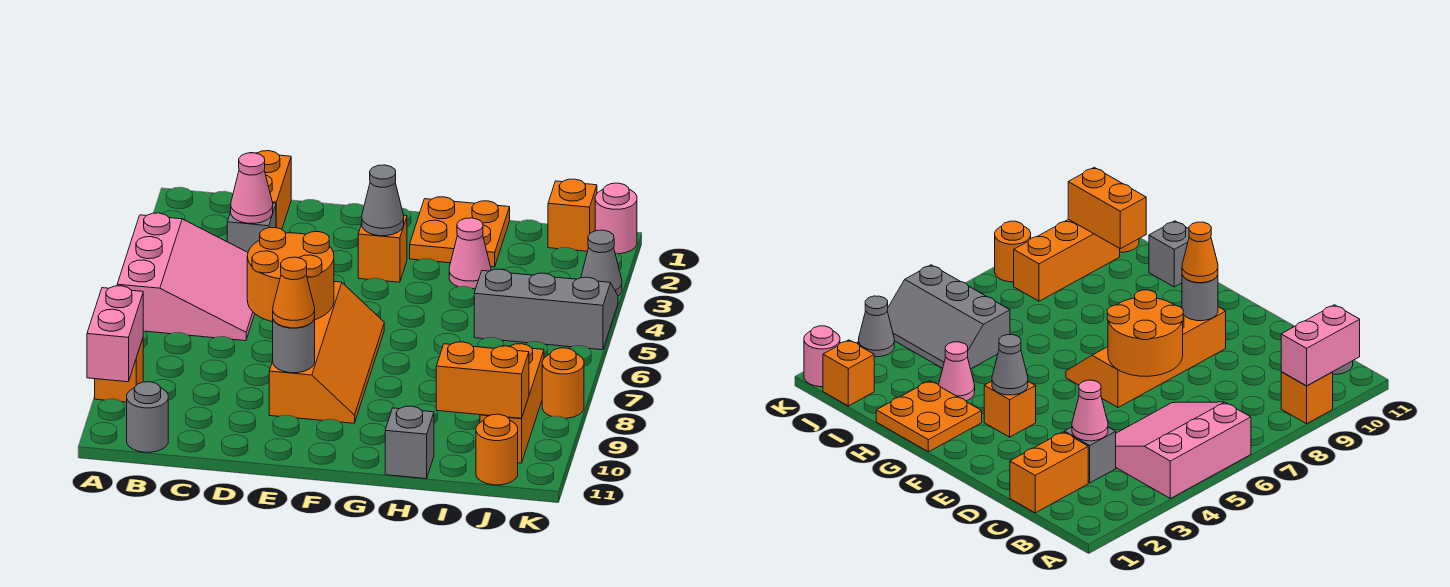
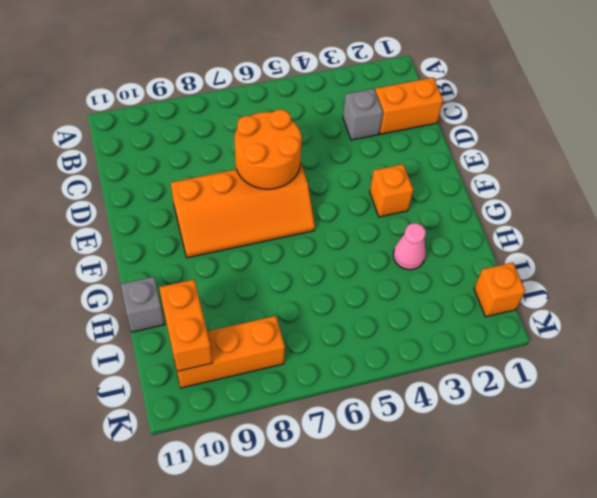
none -> pink slope A4:C6 level 1 top A
none -> orange brick A9 level 1
none -> grey round brick B11 level 1

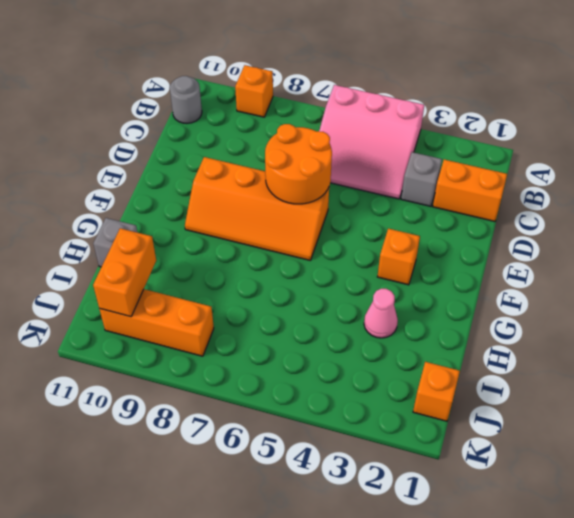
none -> orange plate G1:H2 level 1
none -> grey slope I4:K5 level 1 top 5
none -> orange round brick J11 level 1

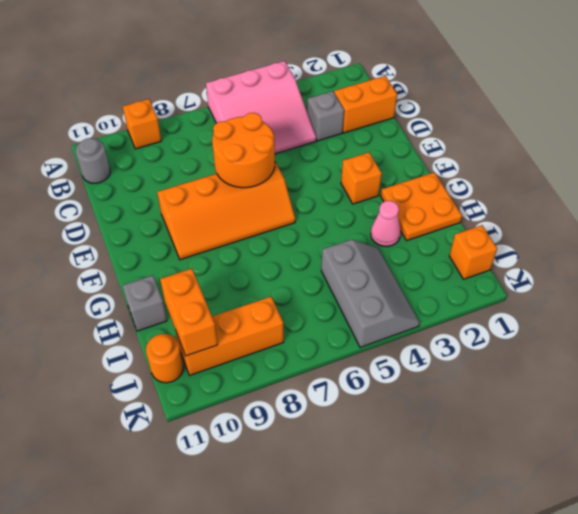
none -> pink round brick K1 level 1
none -> grey cone K3 level 1
none -> orange round brick K8 level 1

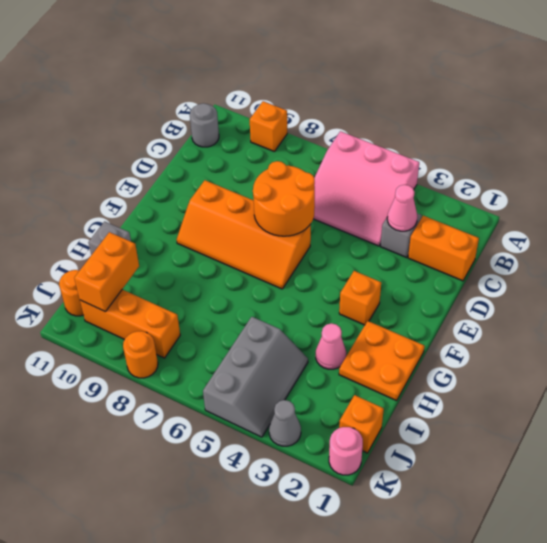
none -> pink brick A9:A10 level 2
none -> grey round brick E9 level 2
none -> grey cone F3 level 2

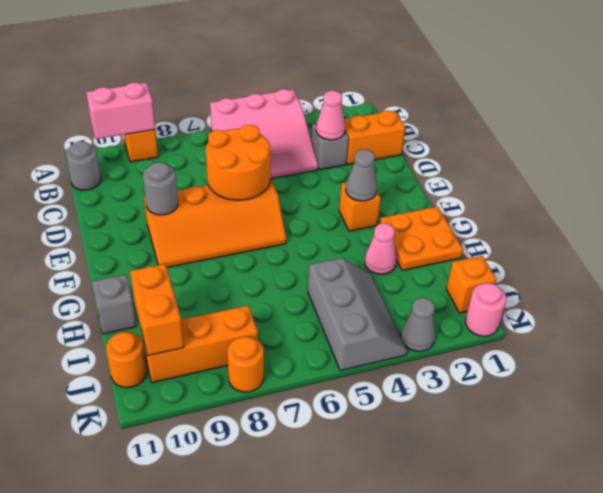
none -> orange cone E9 level 3

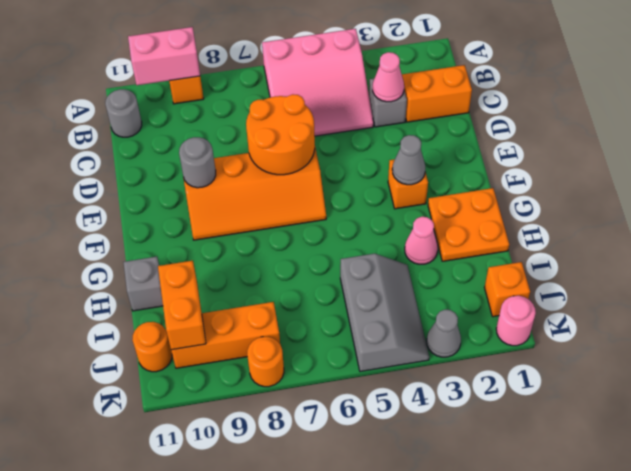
none -> orange cone E9 level 3

